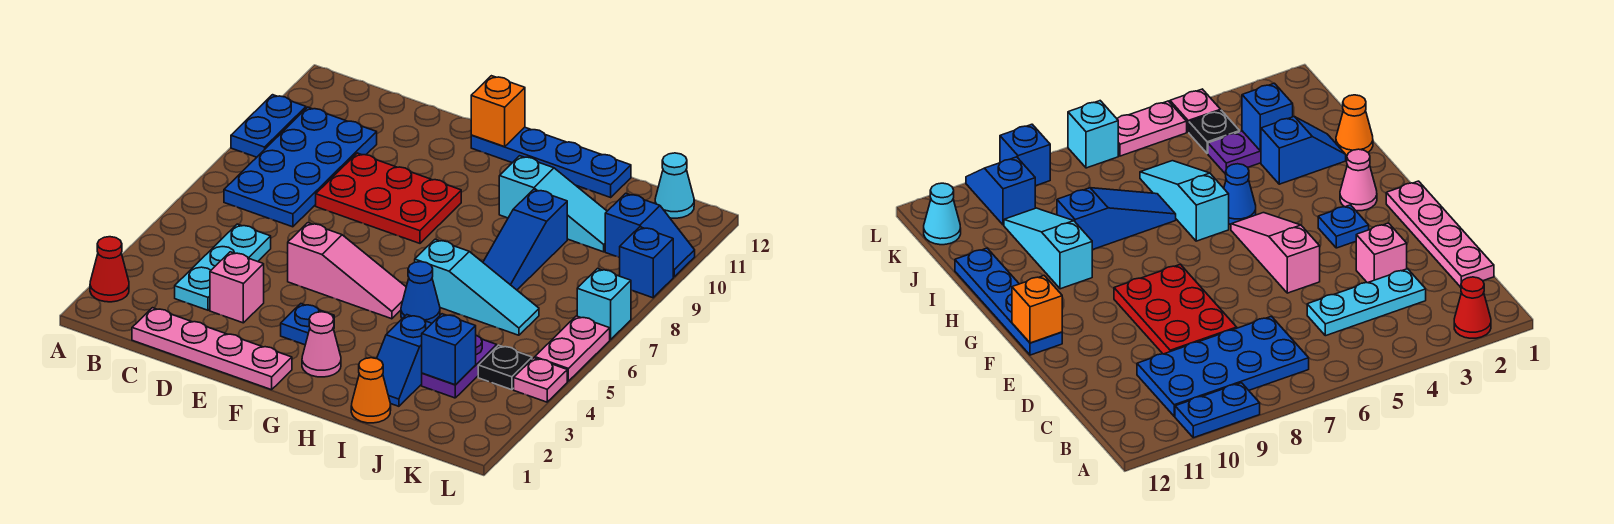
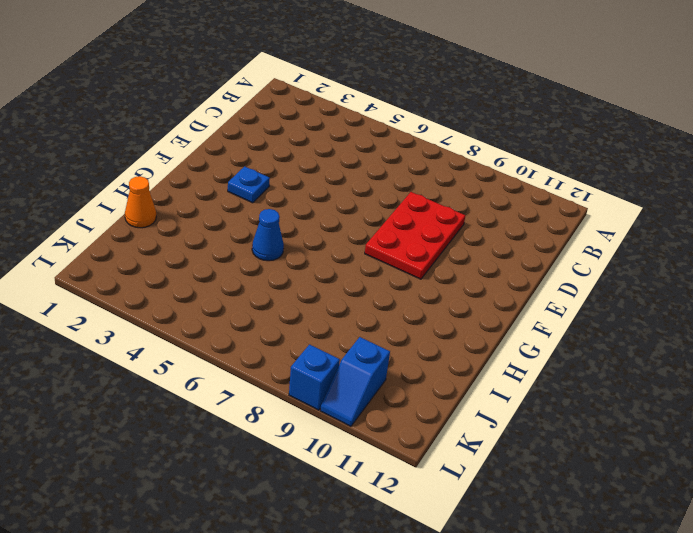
none -> red cone A2 level 1
none -> blue plate A9:A10 level 1
none -> blue plate B7:C10 level 1

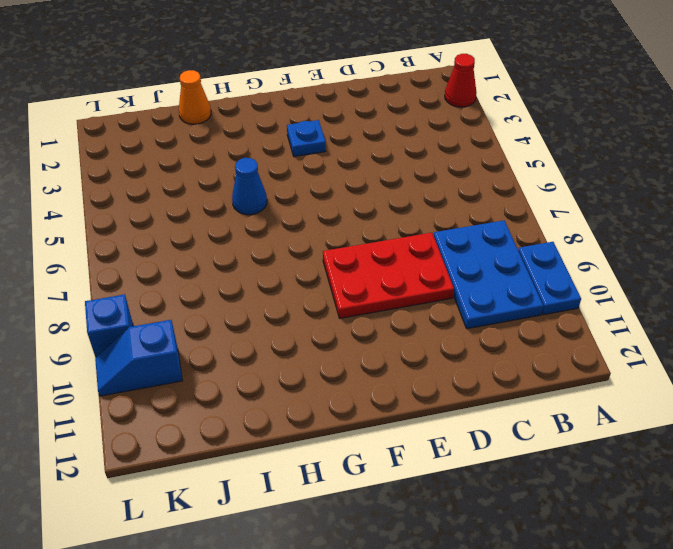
blue plate B8:C10 level 1 -> blue plate B7:C10 level 1
none -> pink plate C1:F1 level 1
none -> cyan plate C3:C5 level 1
none -> pink brick D3 level 1

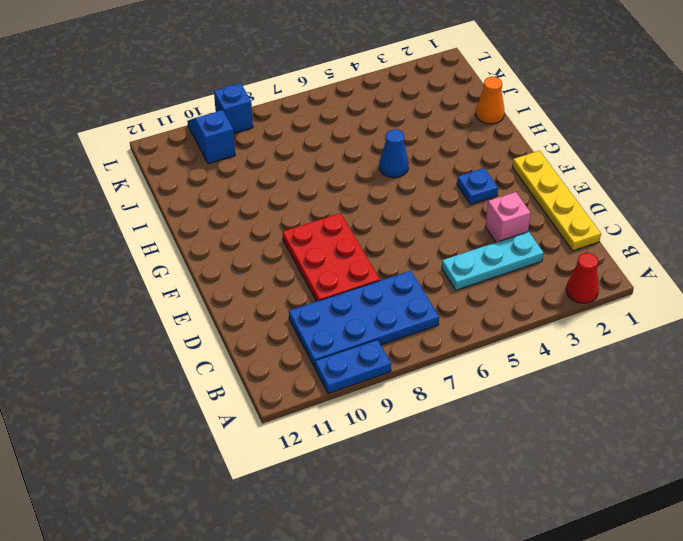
yellow plate C1:F1 level 1 -> pink plate C1:F1 level 1
none -> pink slope E5:G5 level 1 top E
none -> blue plate F12:I12 level 1
none -> pink cone G2 level 1

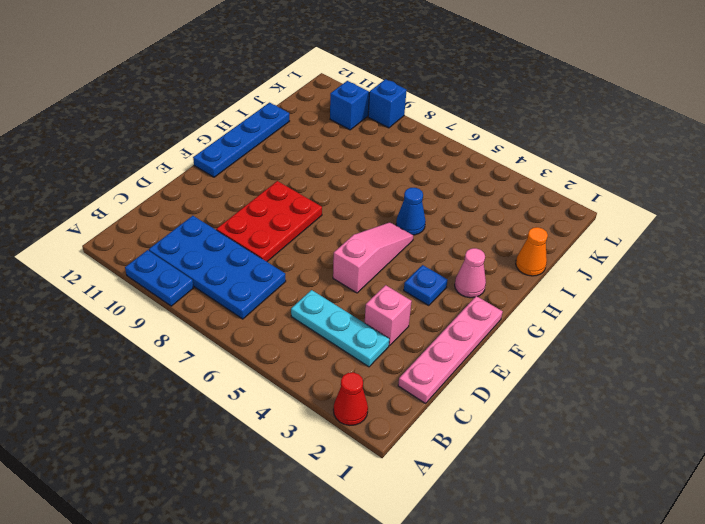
none -> cyan slope H6:J6 level 1 top H
none -> cyan slope H10:J10 level 1 top H
none -> blue slope I2:I3 level 1 top 3

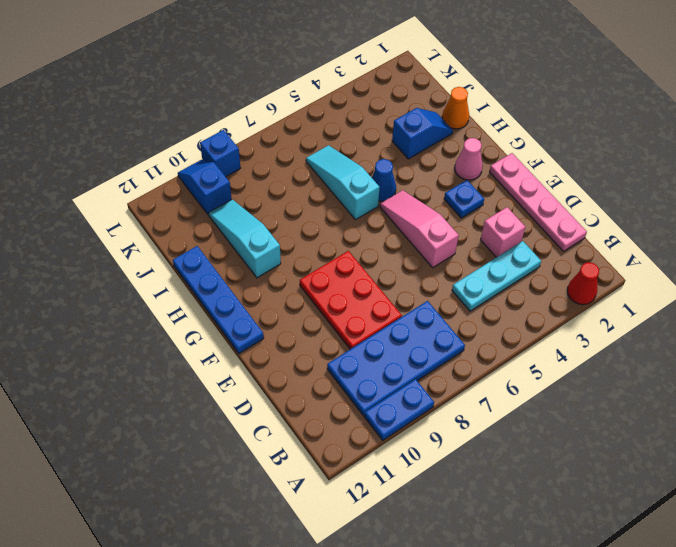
none -> blue slope I7:I9 level 1 top 9
none -> purple plate J3:J4 level 1
none -> black plate K4 level 1

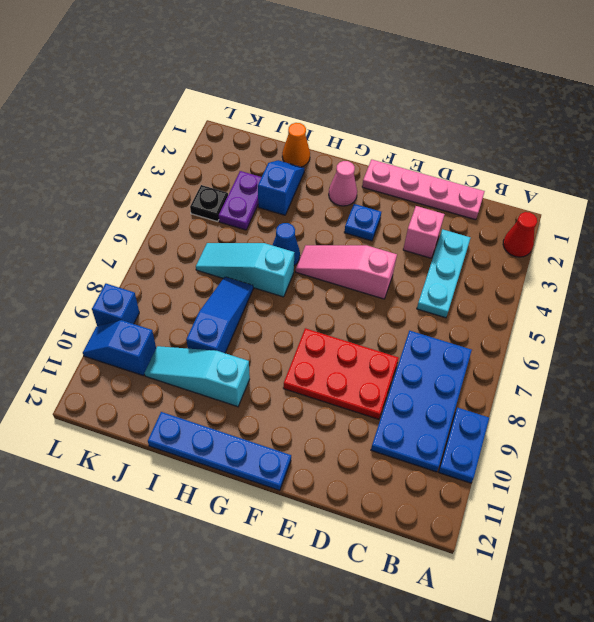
none -> cyan cone K12 level 1
none -> pink plate L4 level 1
none -> pink plate L5:L6 level 1

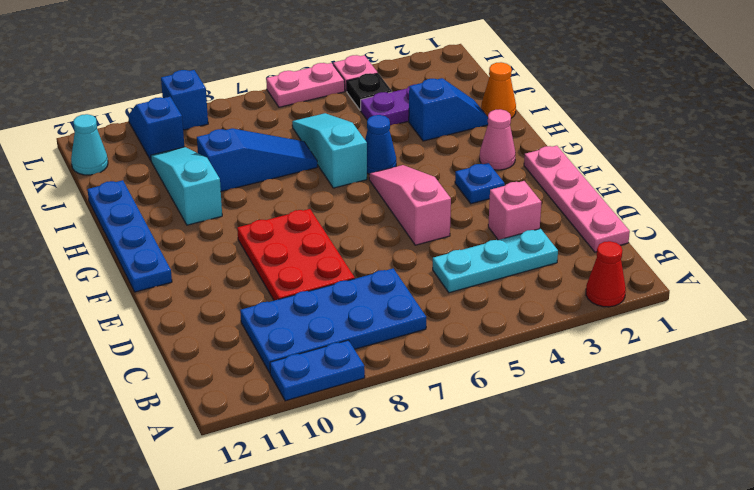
none -> cyan brick L7 level 1
none -> orange brick F12 level 2
none -> blue brick J3 level 2

